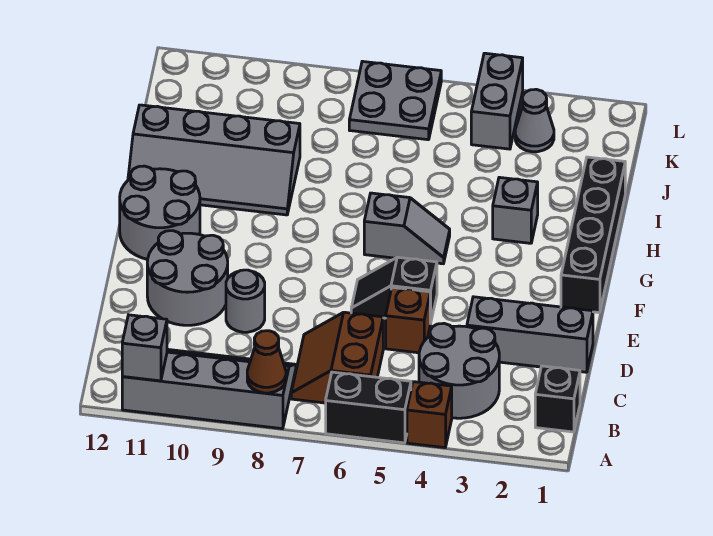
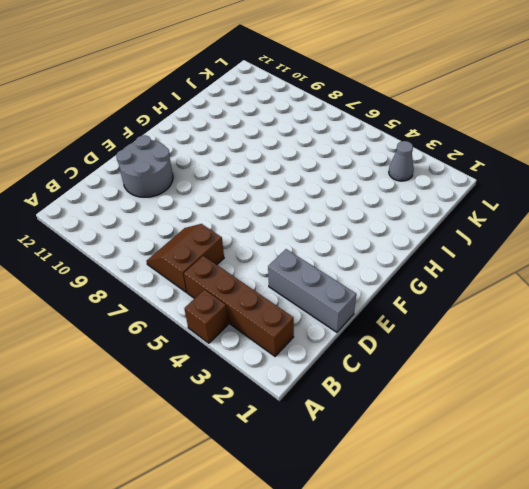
brown brick B2:B5 level 1 -> grey round brick B3:C4 level 1
none -> black brick A5:A6 level 1
none -> grey slope A8:B11 level 1 top A
none -> black brick B1 level 1

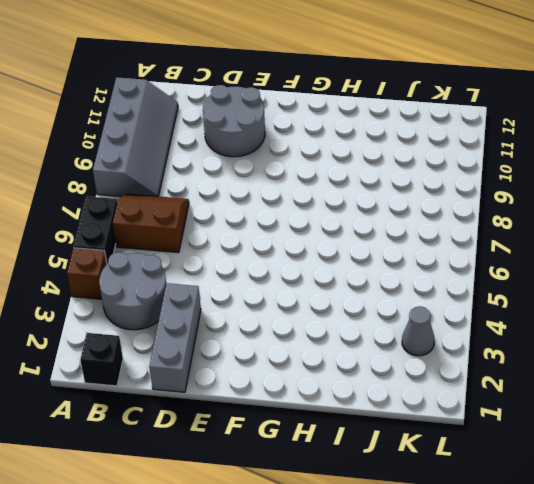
none -> brown brick D5 level 1
none -> grey round brick D9 level 1
none -> black slope E5:E6 level 1 top 5

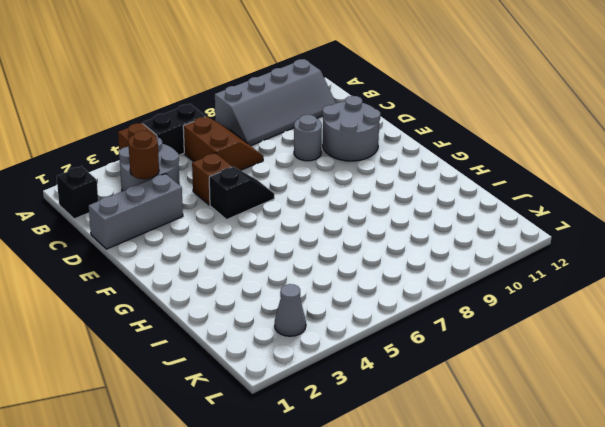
brown round brick C3 level 2 -> none
none -> black brick F1:I1 level 1
none -> grey round brick F11:G12 level 1
none -> grey slope G5:G6 level 1 top 6

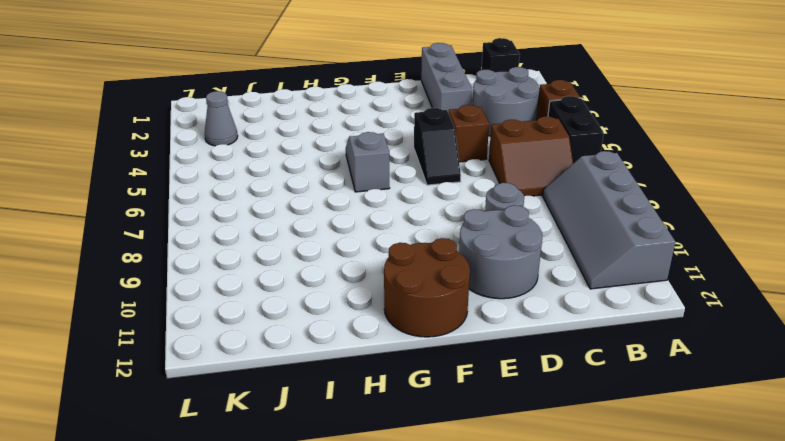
brown round brick F11:G12 level 1 -> grey round brick F11:G12 level 1
none -> black brick F1:I1 level 1
none -> grey brick H3 level 1
none -> grey slope H9:I12 level 1 top I

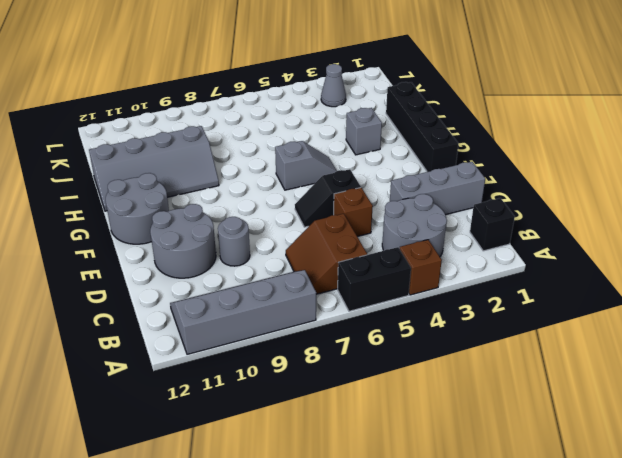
none -> grey brick K4:L4 level 1
none -> grey plate K6:L7 level 1
none -> brown cone A8 level 2

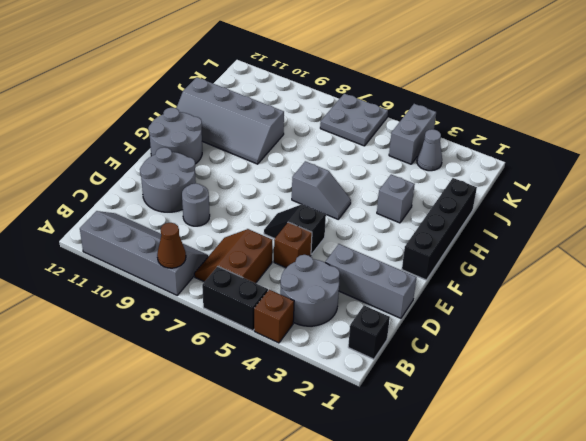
none -> grey brick A11 level 2

